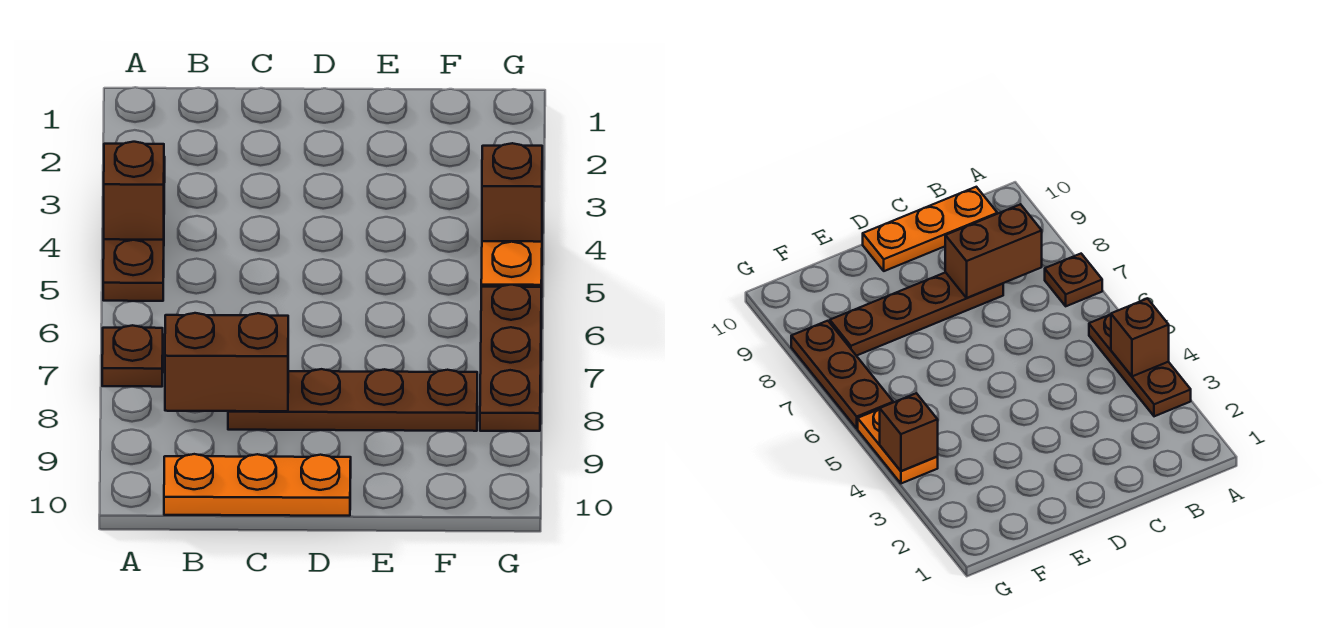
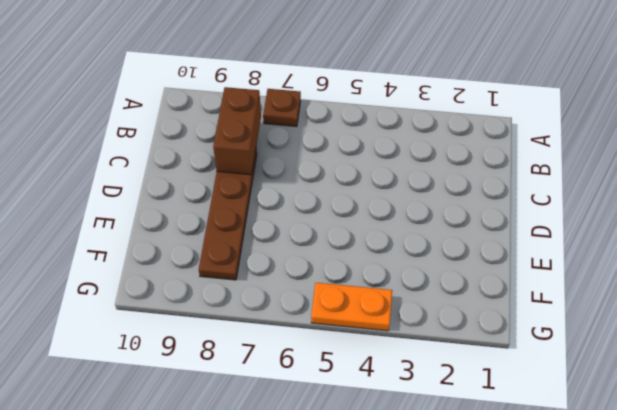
none -> brown plate A3:A5 level 1
none -> orange plate B10:D10 level 1

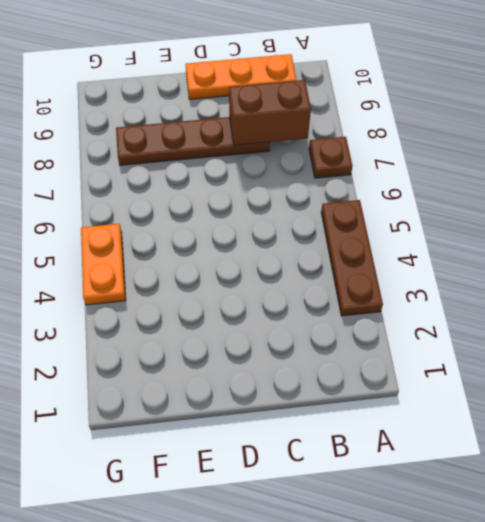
none -> brown plate G6:G8 level 1
none -> brown brick A4 level 2

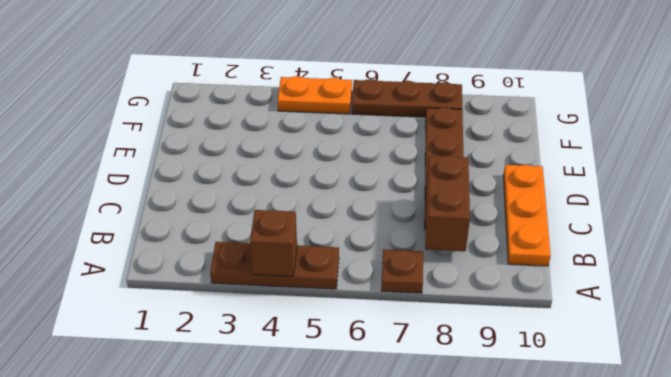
none -> brown brick G4 level 2

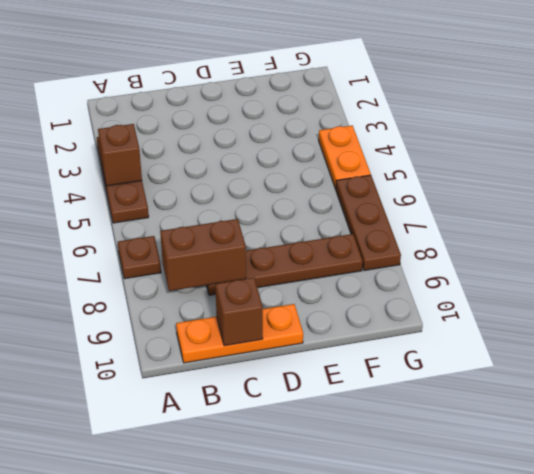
brown brick C10 level 2 -> brown brick G4 level 2

